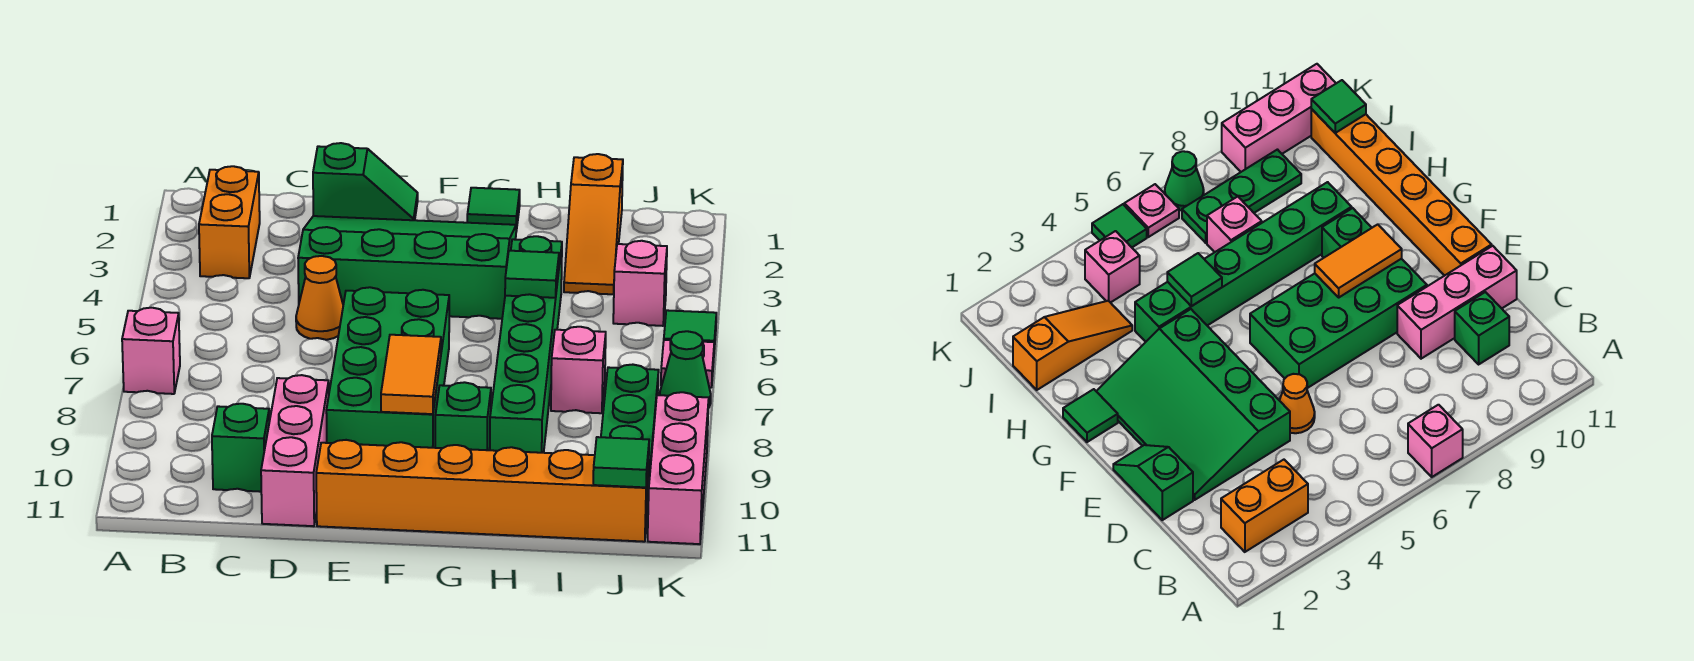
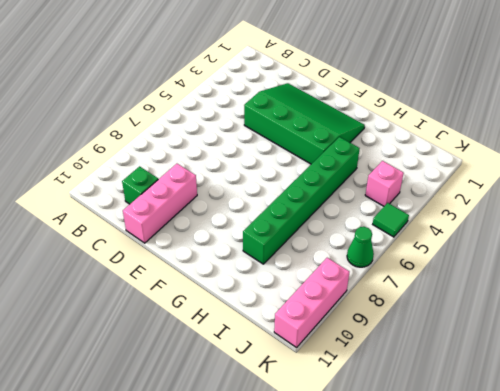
none -> pink brick A7 level 1
none -> orange brick B2:B3 level 1
none -> green slope D1:E1 level 1 top D

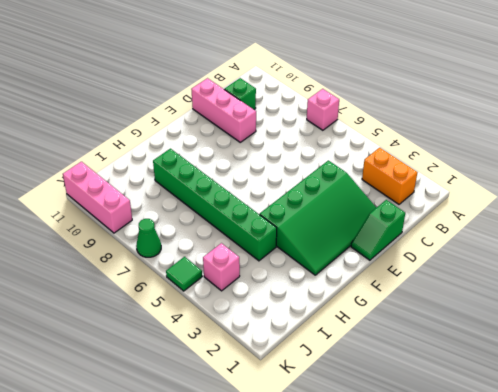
none -> orange cone D5 level 1
none -> green brick E6:F9 level 1
none -> orange brick E11:J11 level 1

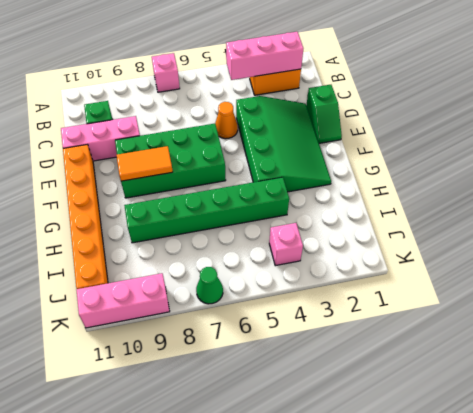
pink brick B2:B4 level 2 -> none
none -> green tile G1 level 1
none -> green brick G9 level 1
none -> orange slope I1:I3 level 1 top 1

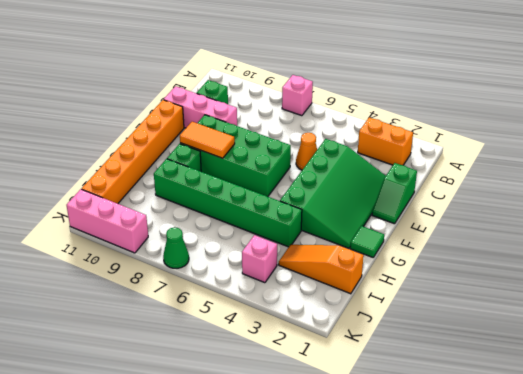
none -> pink brick I7 level 1
none -> green plate J7:J9 level 1
none -> green tile K5 level 1

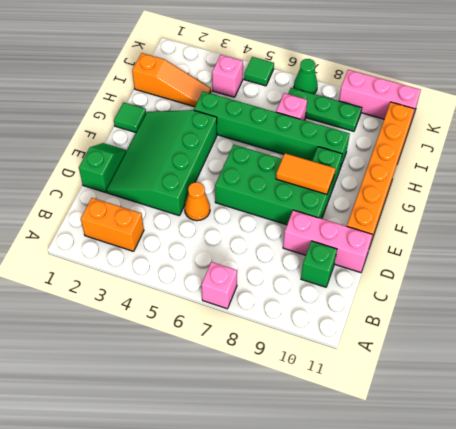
none -> pink plate K6 level 1
none -> green tile H5 level 2
none -> green tile J11 level 2

